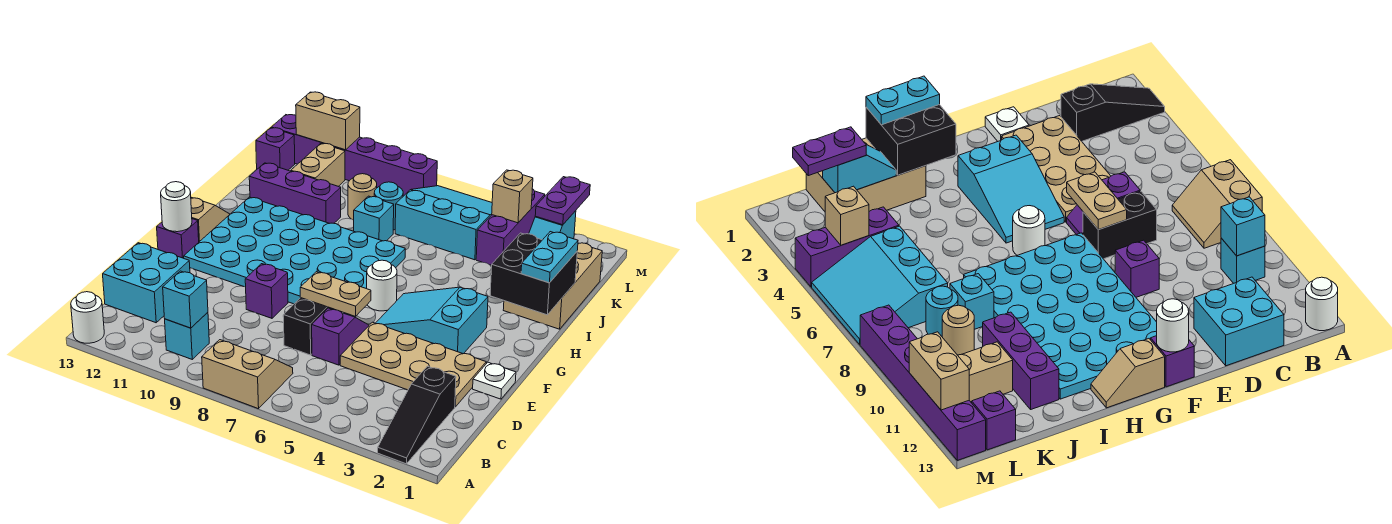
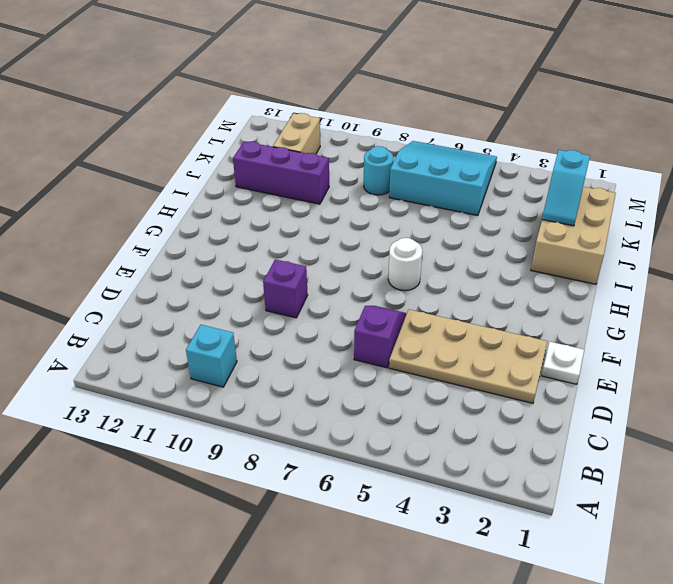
none -> black slope A2:C2 level 1 top C
none -> tan slope A7:B8 level 1 top A
none -> white round brick A13 level 1
none -> cyan brick C12:D13 level 1

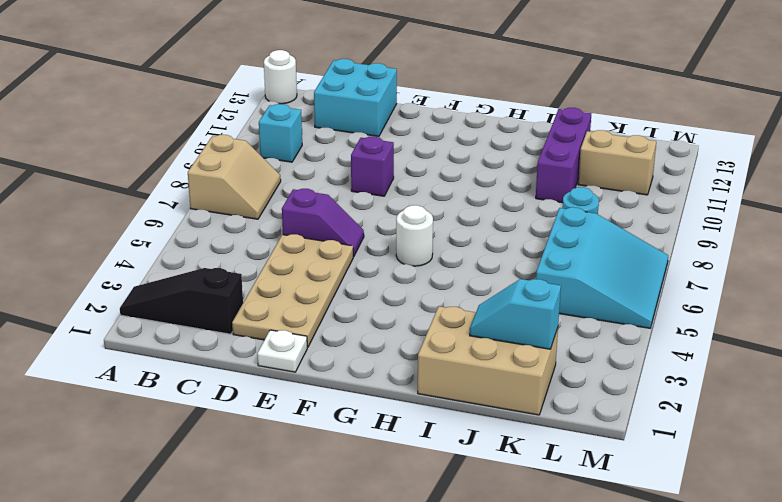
none -> black brick D7:E7 level 1
none -> cyan slope F3:G5 level 1 top 3
none -> cyan plate F7:I12 level 1
none -> purple brick F13 level 1

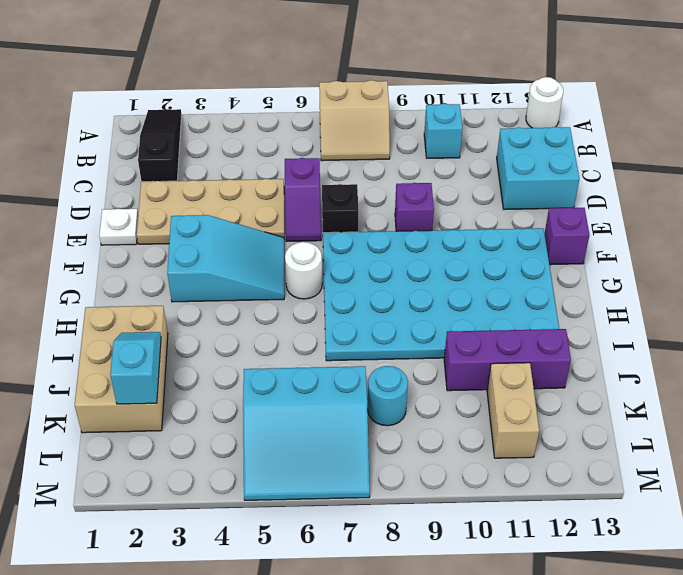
black brick E7 level 1 -> black brick D7:E7 level 1
none -> tan slope G13:H13 level 1 top G
none -> cyan brick J8 level 1
none -> purple brick K4:M4 level 1
none -> tan round brick K9 level 1

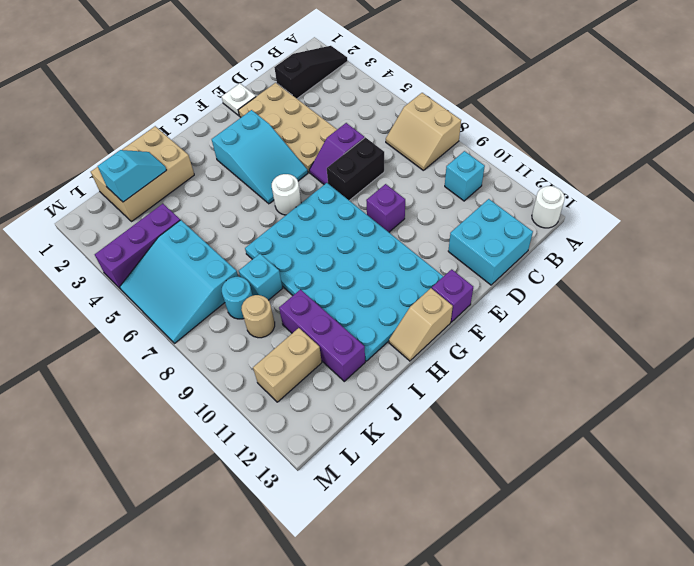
none -> purple brick L13 level 1
none -> purple brick M8:M13 level 1
none -> cyan brick B10 level 2
none -> tan plate E6:E7 level 2

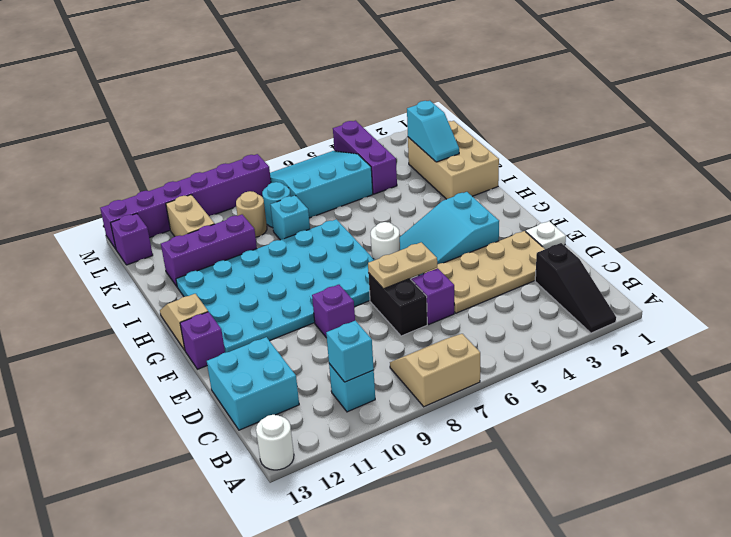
none -> white round brick F13 level 2
none -> black brick H1:I2 level 2
none -> tan brick L4 level 2
none -> tan brick M11:M12 level 2

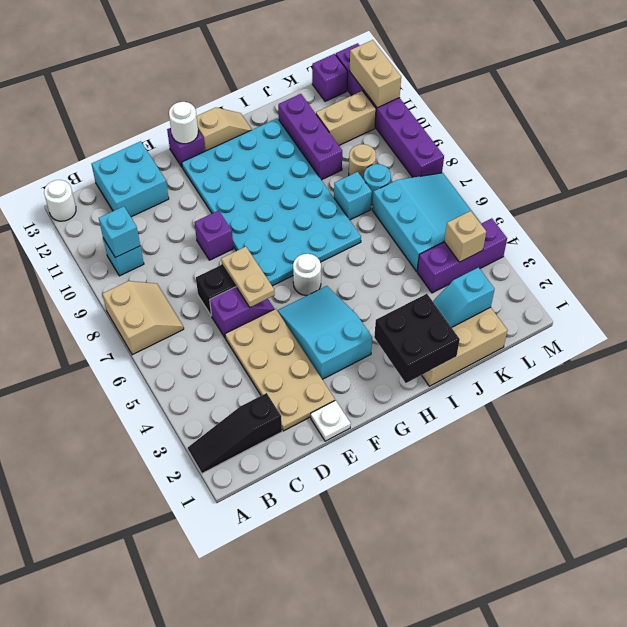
none -> cyan plate H1:I1 level 3
none -> purple plate K2:L2 level 3

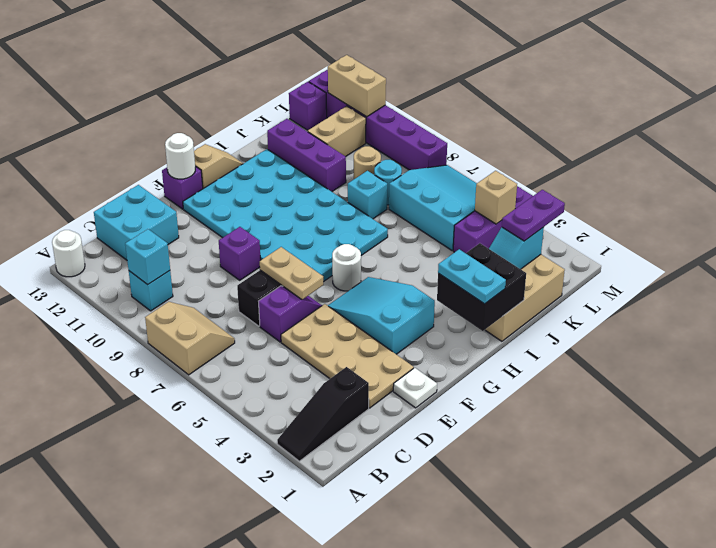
cyan plate H1:H2 level 3 -> cyan plate H1:I1 level 3

